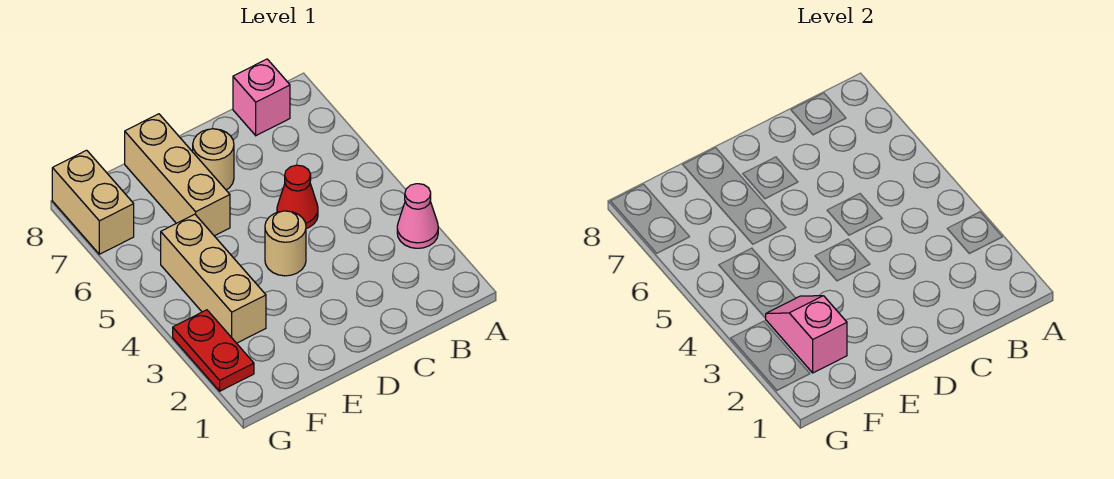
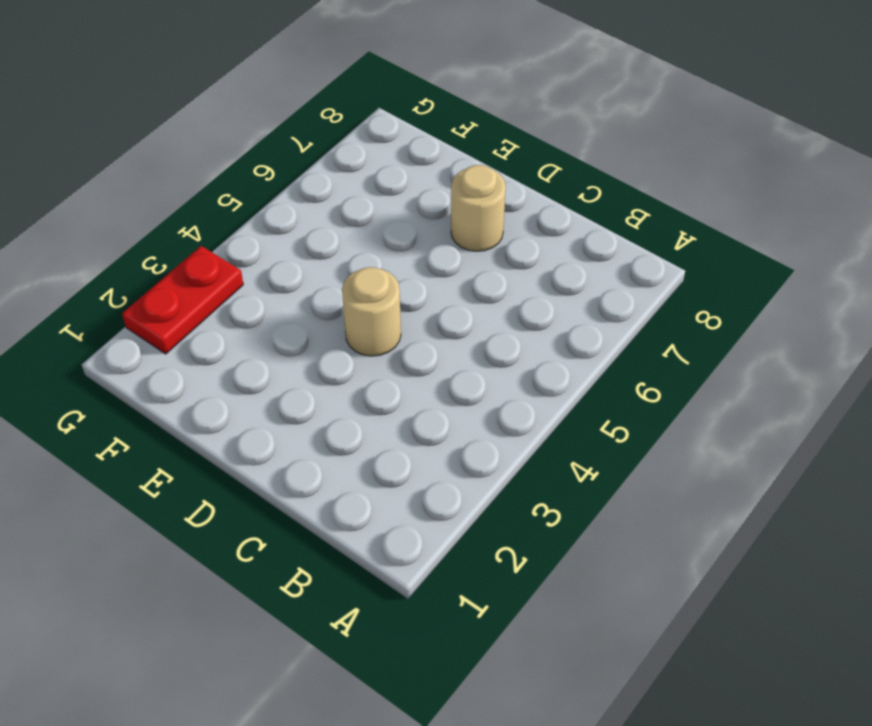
none -> pink cone A3 level 1
none -> pink brick B8 level 1

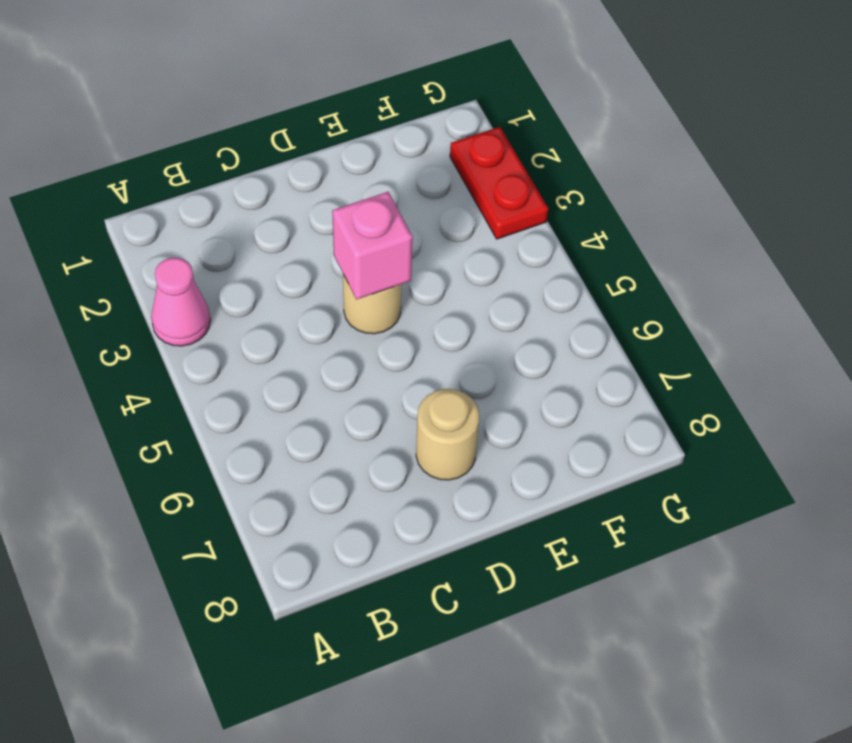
pink brick D4 level 2 -> pink brick B8 level 1
none -> red cone C5 level 1
none -> tan brick E6:E8 level 1

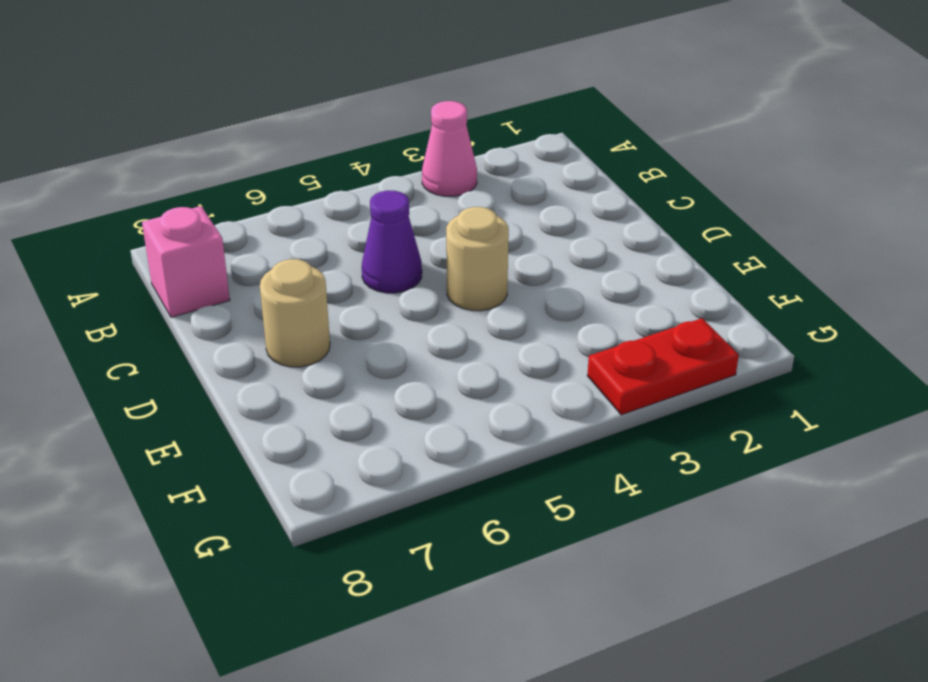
purple cone C5 level 1 -> red cone C5 level 1
none -> tan brick E6:E8 level 1
none -> tan brick F3:F5 level 1

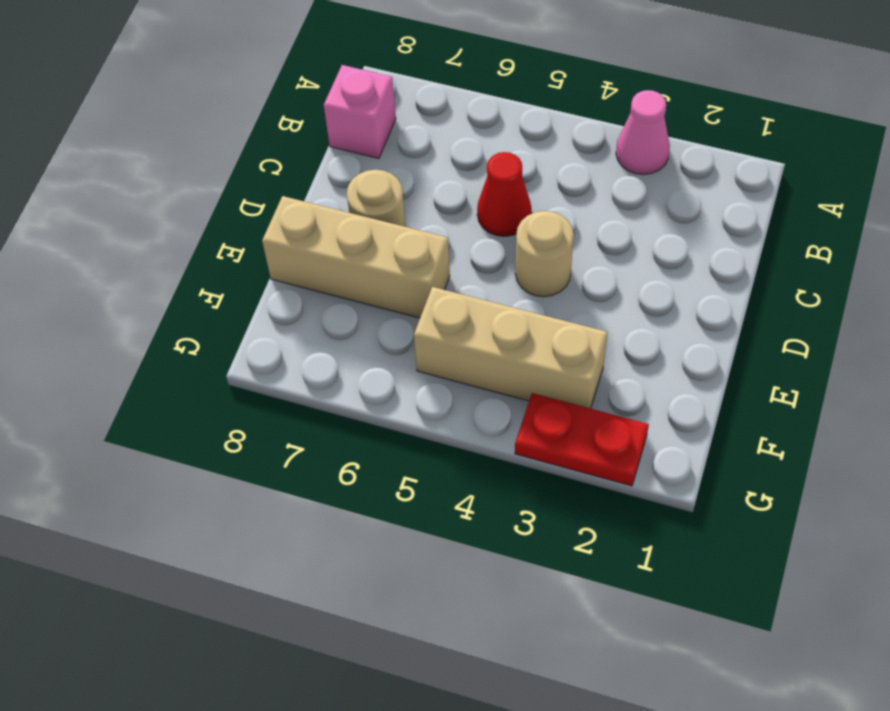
none -> tan brick G7:G8 level 1
none -> pink slope F2:F3 level 2 top 2

